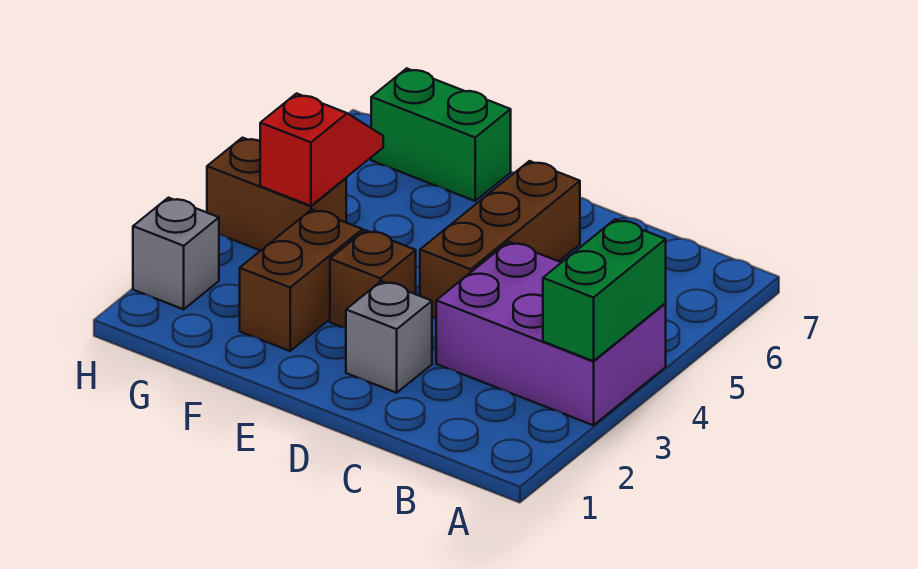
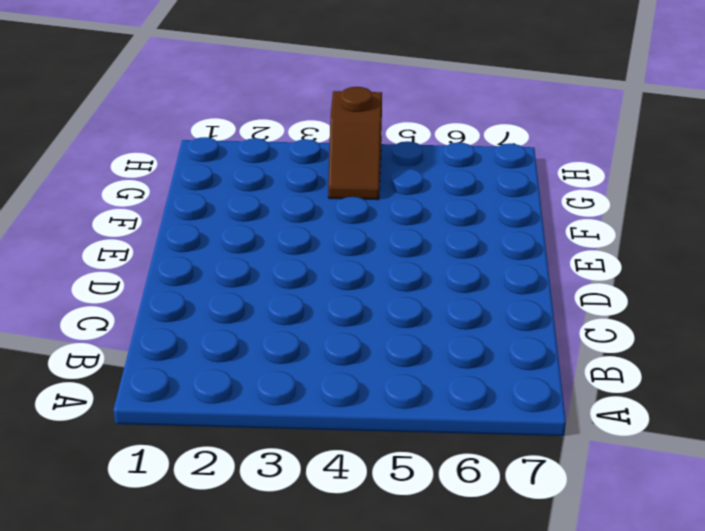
brown slope G4:H4 level 1 top H -> brown brick G4:H4 level 1
none -> purple brick A3:C4 level 1
none -> grey brick D2 level 1

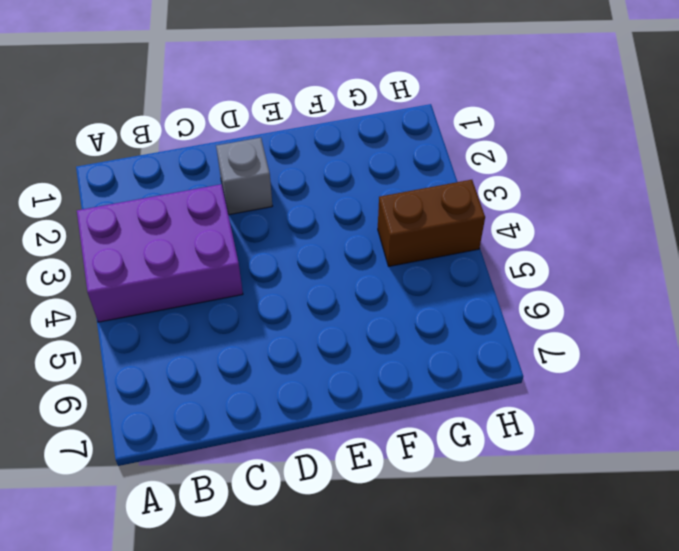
none -> brown brick D4:D6 level 1
none -> brown brick E3 level 1

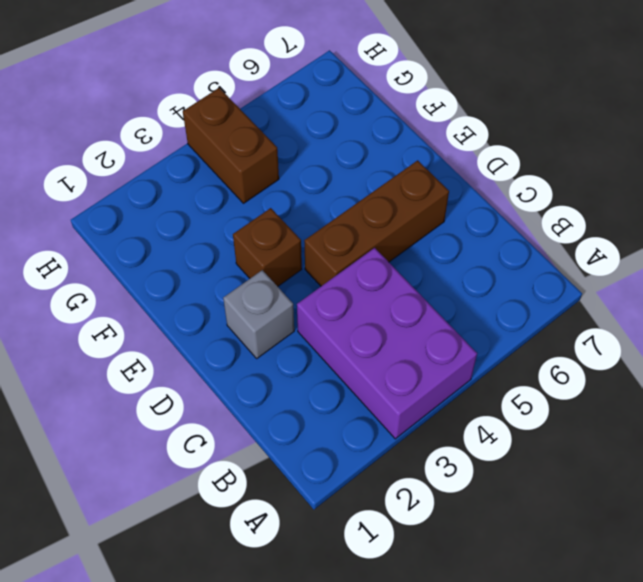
none -> brown brick F2:F3 level 1
none -> green brick F7:G7 level 1

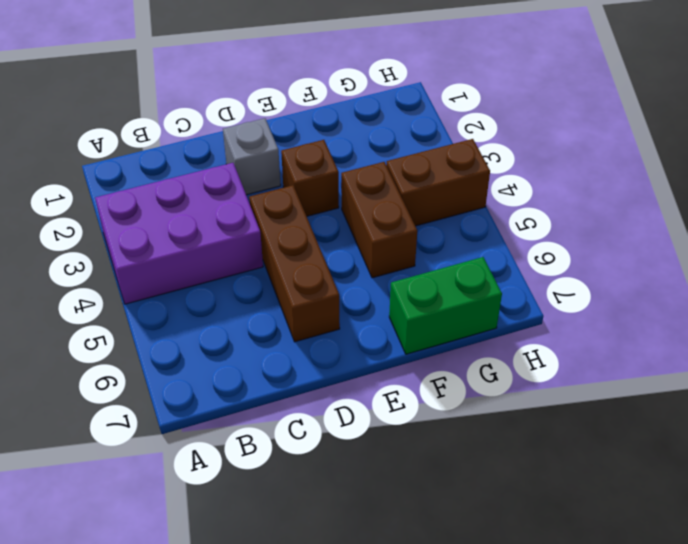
brown brick F4:F5 level 1 -> brown brick F2:F3 level 1
none -> grey brick H2 level 1
none -> green brick A3:A4 level 2

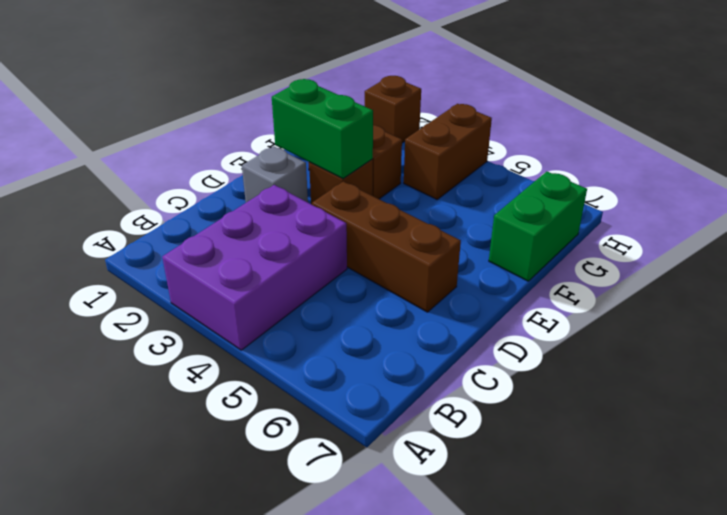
green brick E2:E3 level 2 -> green brick A3:A4 level 2
brown brick H2 level 1 -> grey brick H2 level 1
none -> red slope G4:G5 level 2 top 4

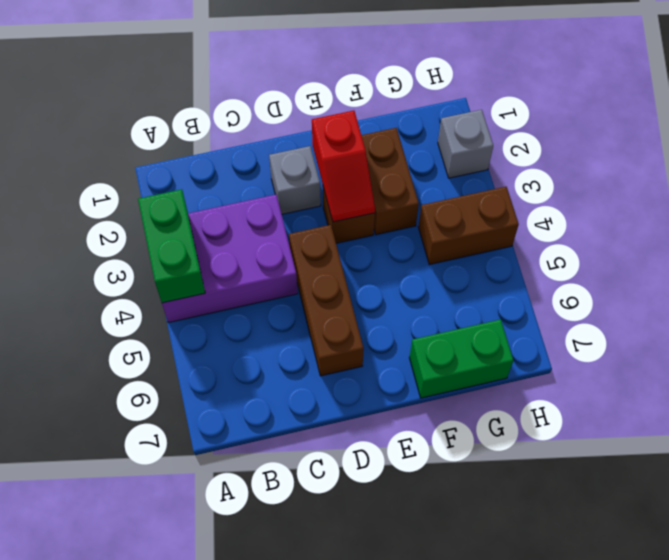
red slope E2:E3 level 2 top 2 -> red slope G4:G5 level 2 top 4

